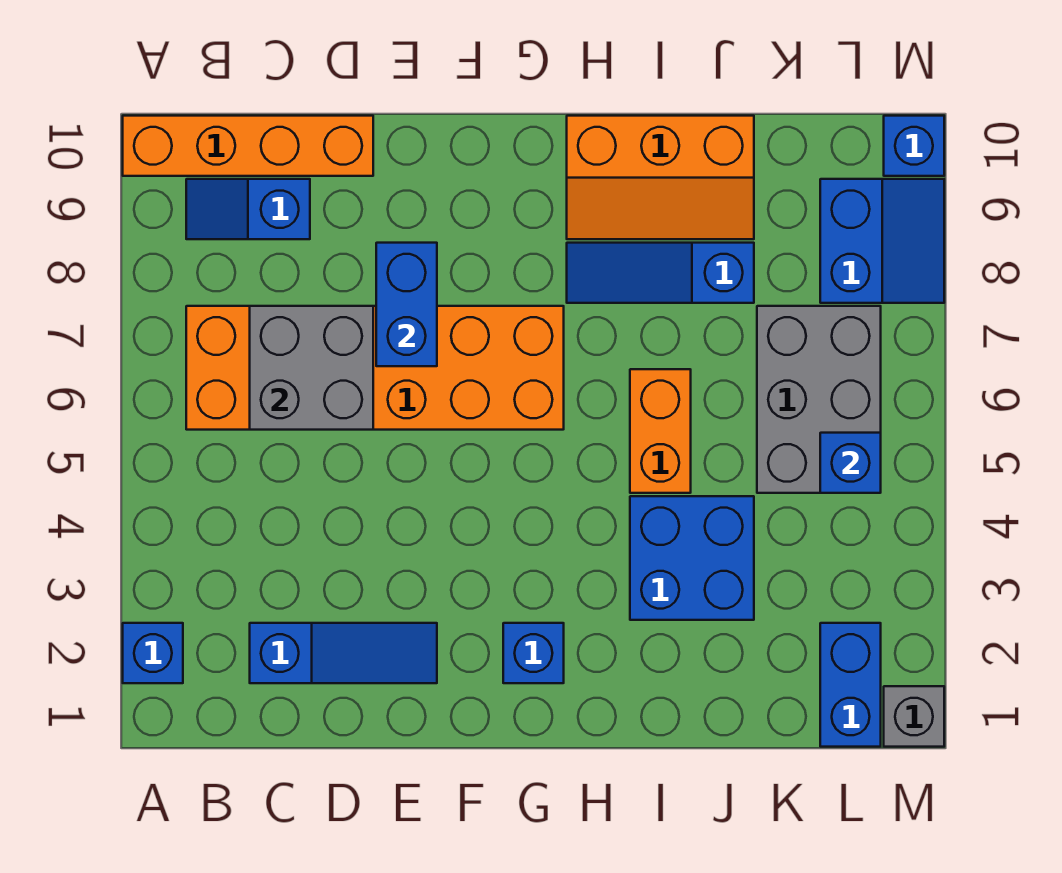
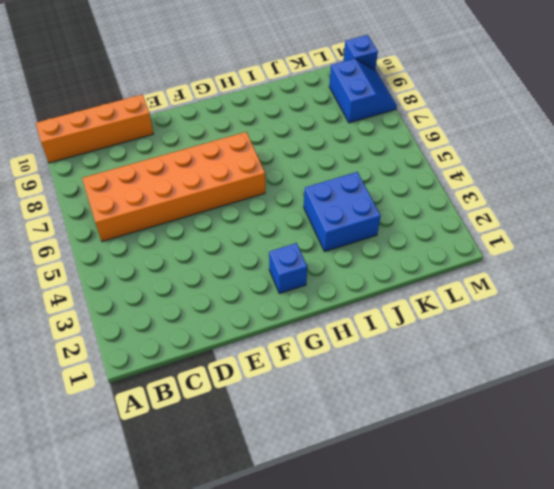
none -> blue brick A2 level 1
none -> blue slope B9:C9 level 1 top C
none -> blue slope C2:E2 level 1 top C

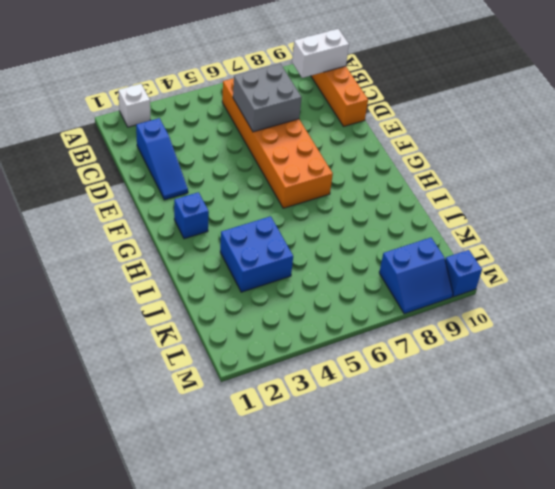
white brick A2 level 1 -> blue brick A2 level 1
white brick B9:B10 level 2 -> none
none -> blue slope B9:C9 level 1 top C
none -> blue slope H8:J8 level 1 top J
none -> orange slope H9:J10 level 1 top 10

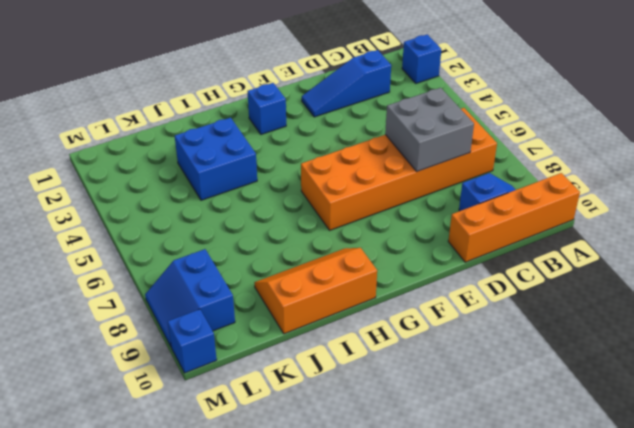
none -> blue slope H8:J8 level 1 top J
none -> orange brick I5:I6 level 1
none -> grey brick K5:L7 level 1

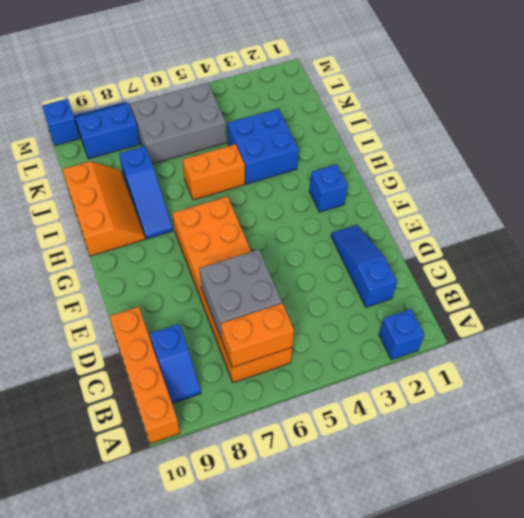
orange brick B6:B7 level 2 -> none
none -> blue brick L1:L2 level 1
none -> grey brick M1 level 1
none -> blue brick E7:E8 level 2

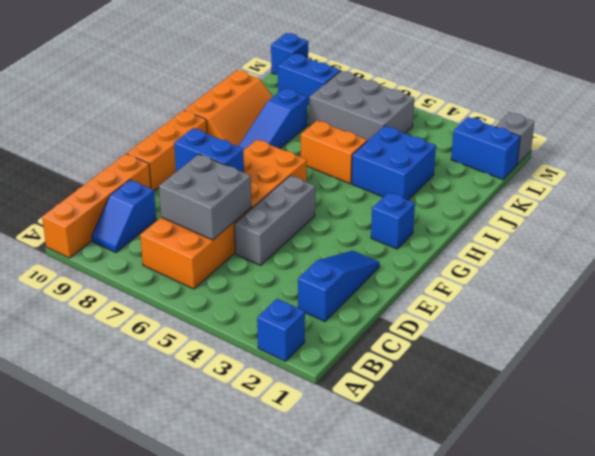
grey brick D5:F5 level 1 -> none
orange brick E10:G10 level 1 -> none
none -> blue brick L5 level 2

